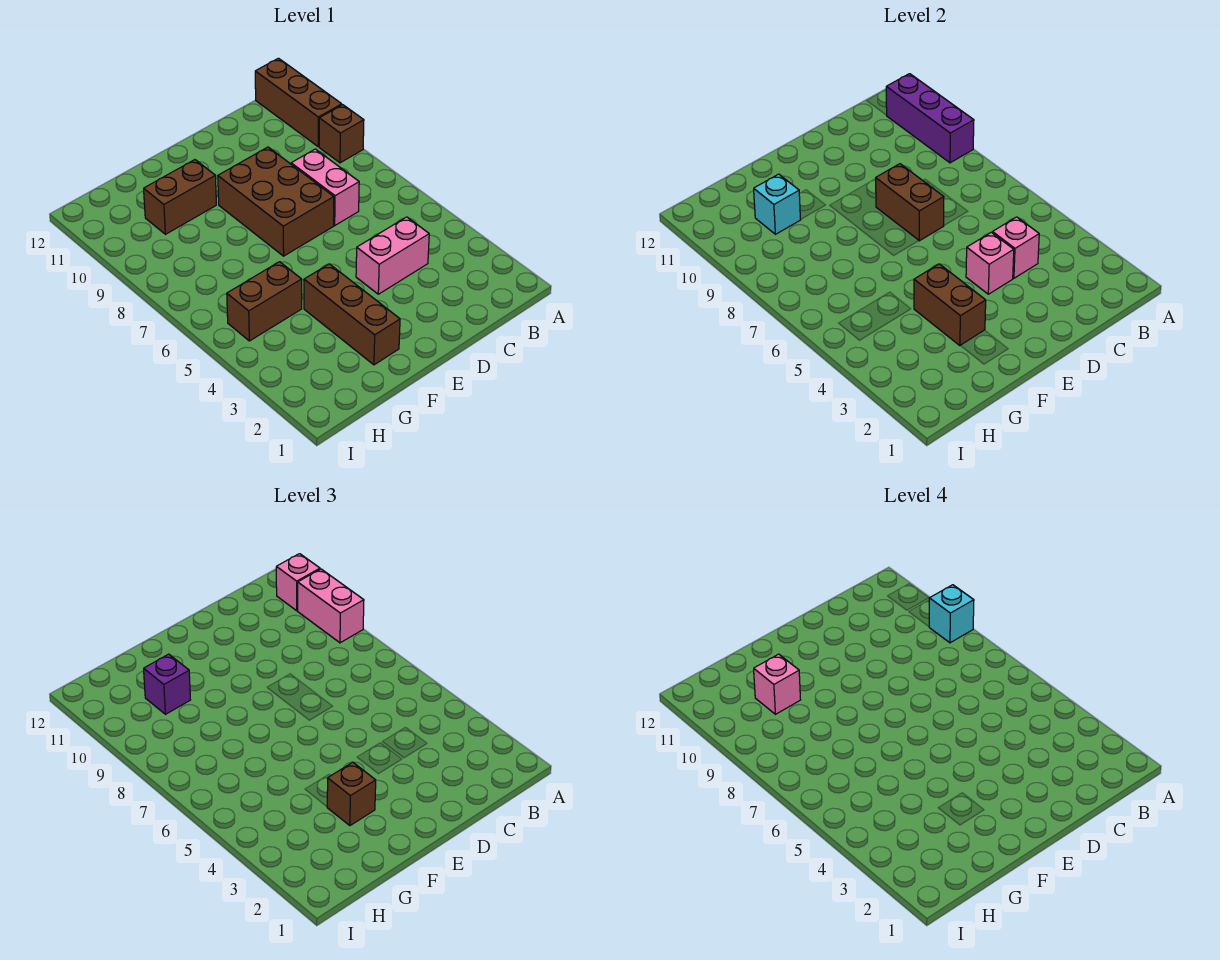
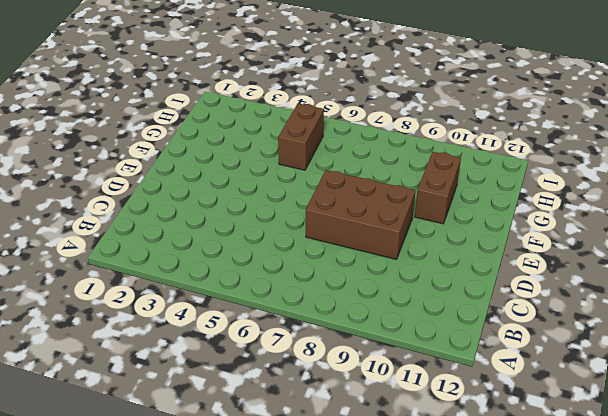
none -> brown brick A9 level 1
none -> brown brick A10:A12 level 1
none -> pink brick C4:D4 level 1

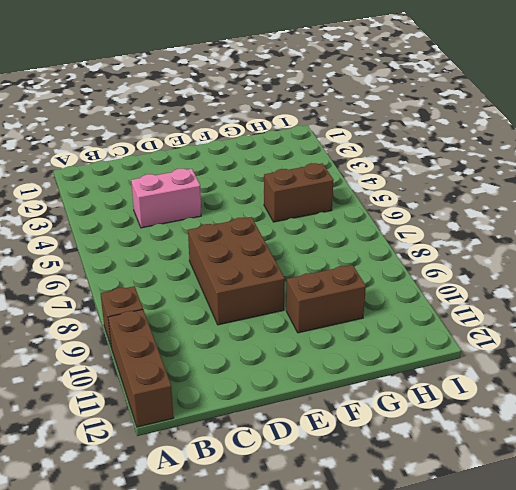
none -> pink brick C7:C8 level 1
none -> brown brick F2:F4 level 1
none -> purple brick A9:A11 level 2

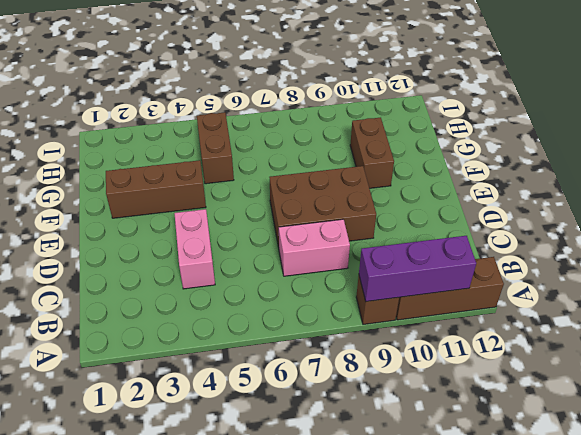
none -> pink brick C4 level 2
none -> pink brick D4 level 2
none -> brown brick D7:D8 level 2

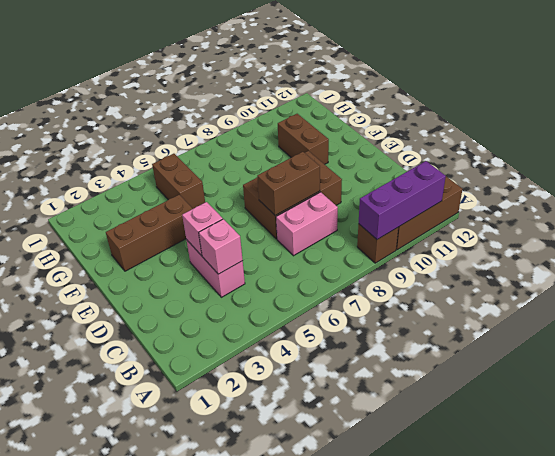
none -> brown brick F3:F4 level 2
none -> cyan brick G10 level 2
none -> pink brick A9:A10 level 3

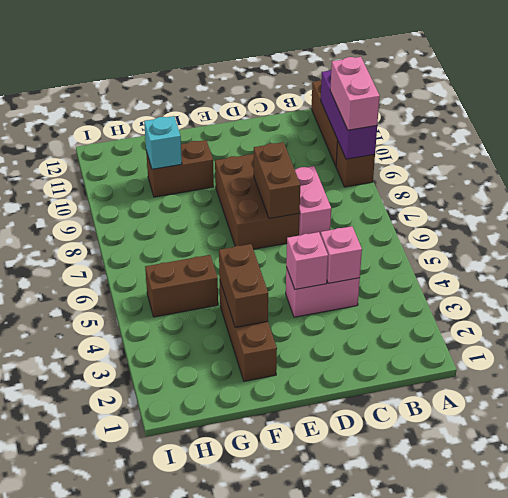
none -> pink brick A11 level 3
none -> brown brick F3 level 3
none -> purple brick G10 level 3

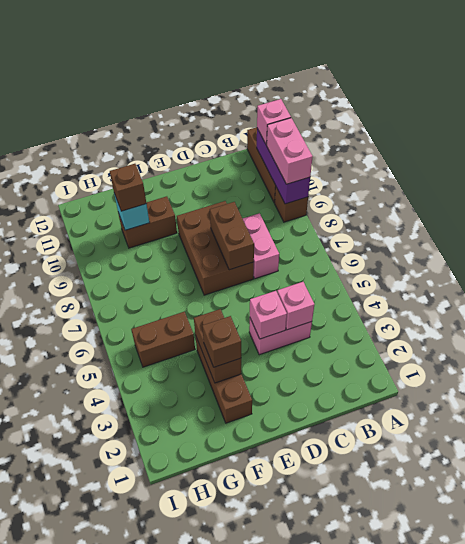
brown brick G10 level 3 -> purple brick G10 level 3
none -> cyan brick A9 level 4
none -> pink brick G10 level 4

